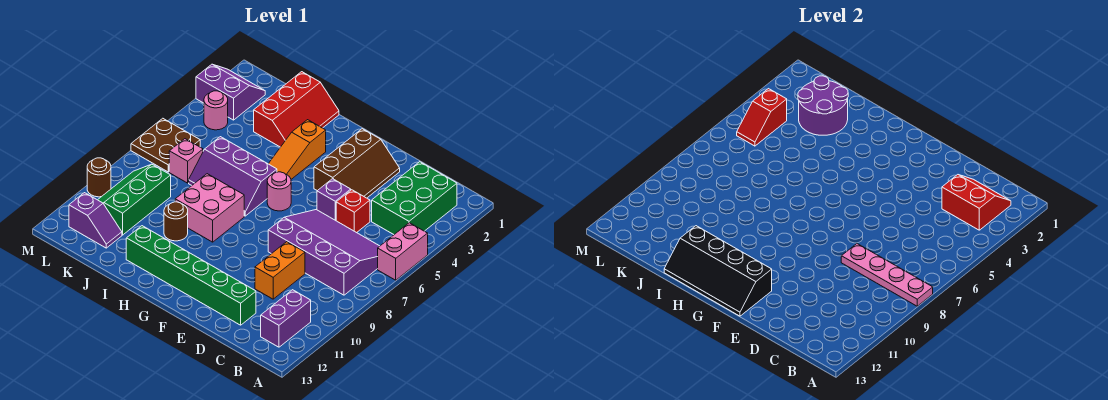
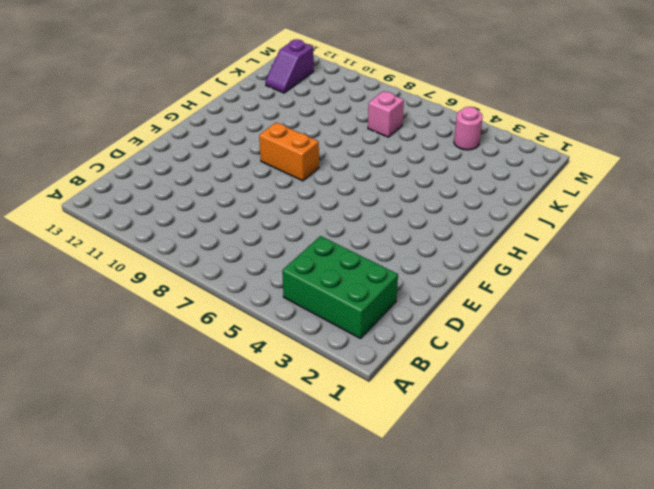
orange brick G8:G9 level 1 -> orange brick D9:D10 level 1
none -> pink brick A5:A6 level 1
none -> purple slope B6:E8 level 1 top 8
none -> purple brick B11:B12 level 1

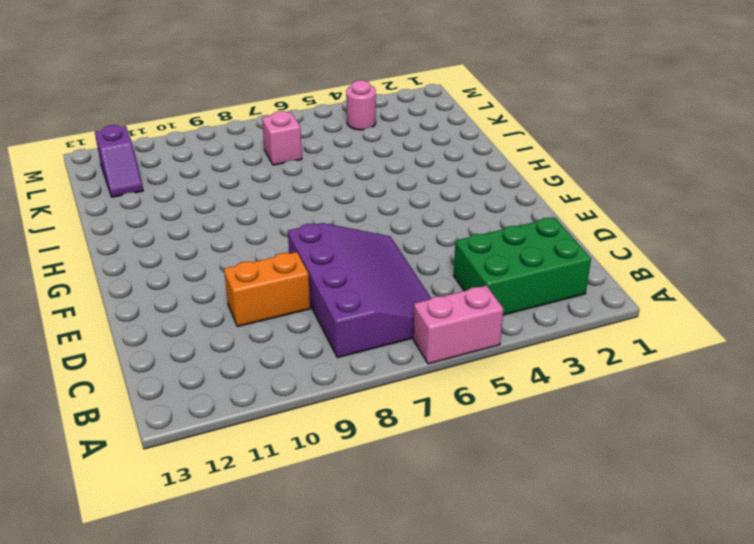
none -> purple brick B11:B12 level 1
none -> red brick D5 level 1
none -> green brick D12:I12 level 1

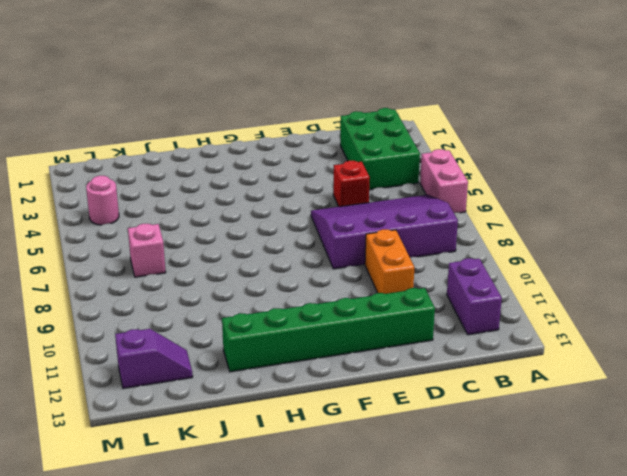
none -> brown slope E2:F4 level 1 top F
none -> purple brick E5 level 1
none -> pink round brick G6 level 1

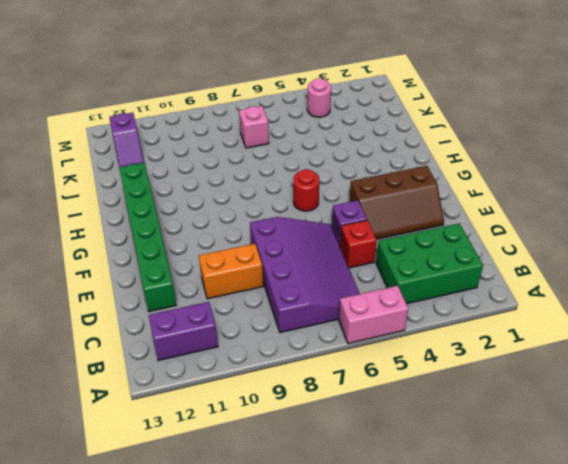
red round brick G6 level 1 -> pink round brick G6 level 1
none -> orange slope H3:H5 level 1 top 3
none -> purple slope H6:J7 level 1 top 6
none -> pink brick H8:I9 level 1

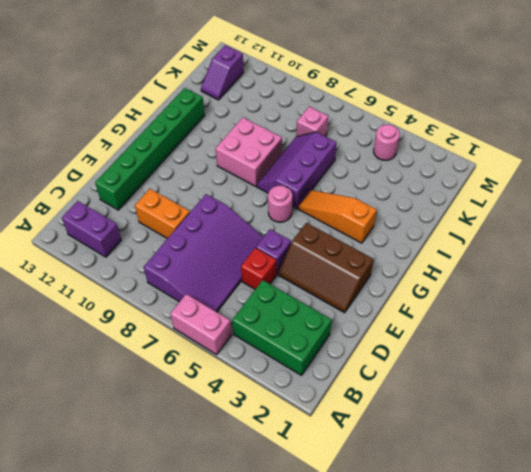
none -> red slope I1:J3 level 1 top J
none -> brown round brick I10 level 1
none -> green slope K9:L11 level 1 top K

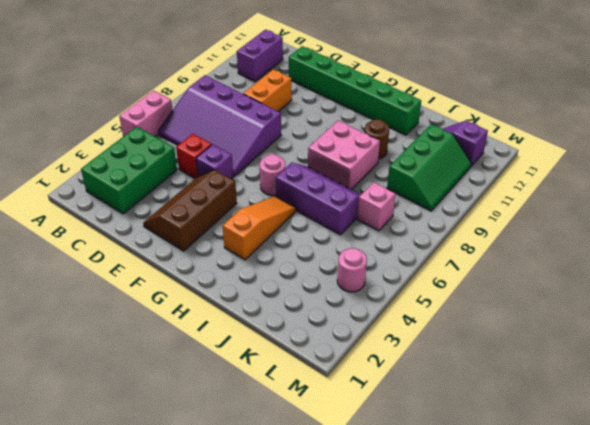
none -> red slope I1:J3 level 1 top J
none -> purple slope L2:M3 level 1 top 3
none -> brown plate L6:M7 level 1

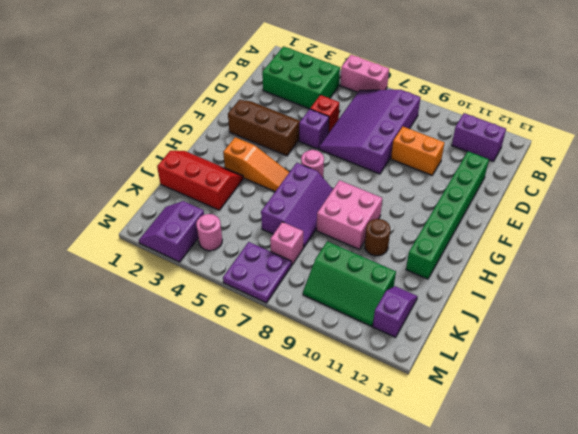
purple plate L6:M7 level 1 -> brown plate L6:M7 level 1
none -> brown round brick M10 level 1
none -> pink plate A8:D8 level 2
none -> red slope B2:C3 level 2 top 3

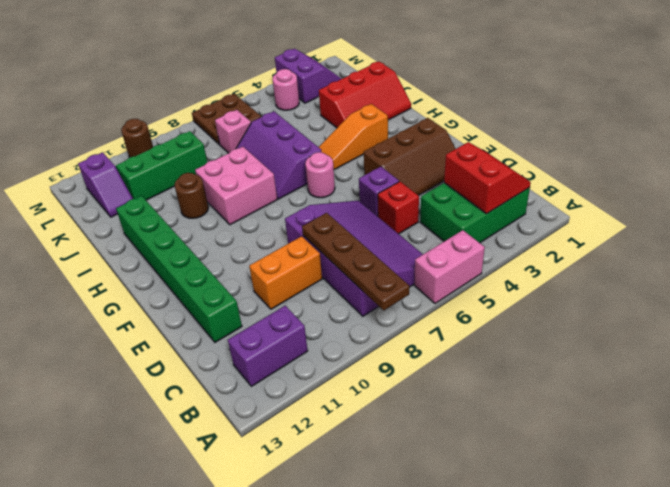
brown plate A8:D8 level 2 -> pink plate A8:D8 level 2
none -> black slope F12:I13 level 2 top 12
none -> purple round brick J2:K3 level 2
none -> red slope L4:L5 level 2 top 4

